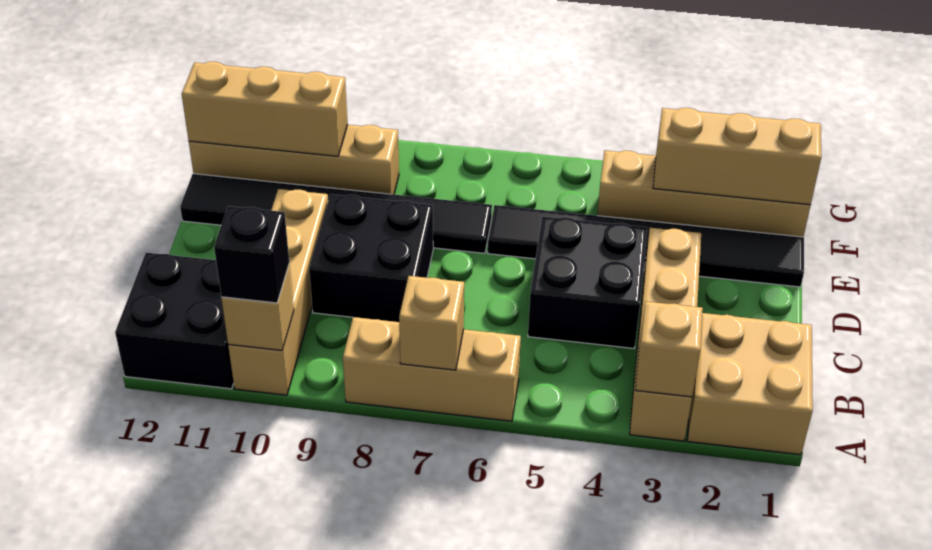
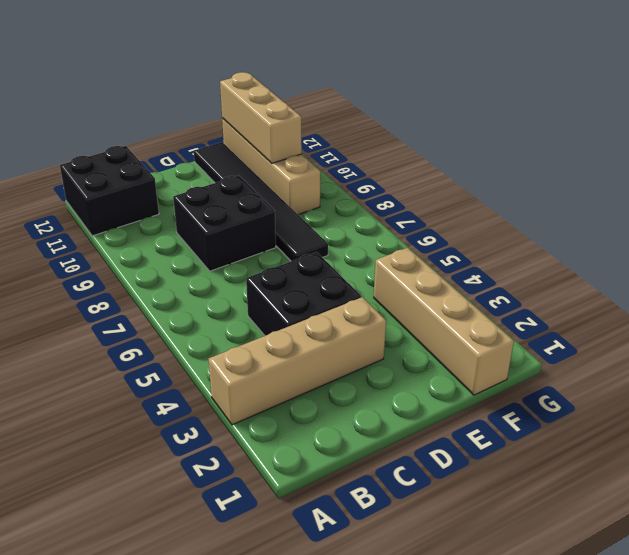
none -> tan brick A1:B2 level 1
none -> tan brick A6:A8 level 1
none -> tan brick A10:D10 level 1

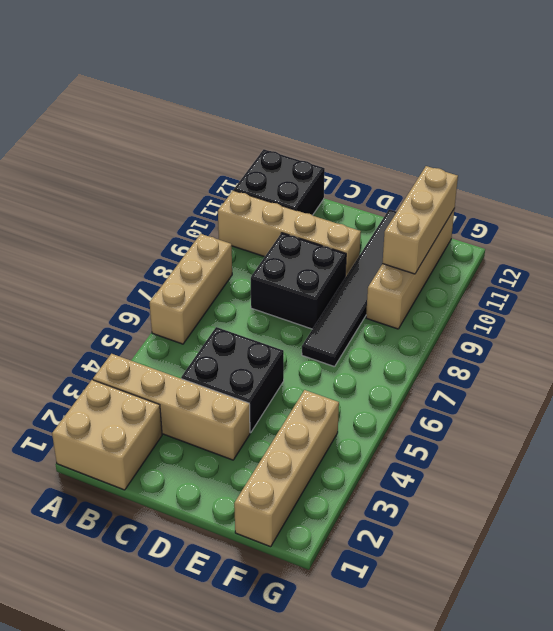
none -> black tile E1:E6 level 1
none -> tan brick A3 level 2
none -> tan brick A7 level 2

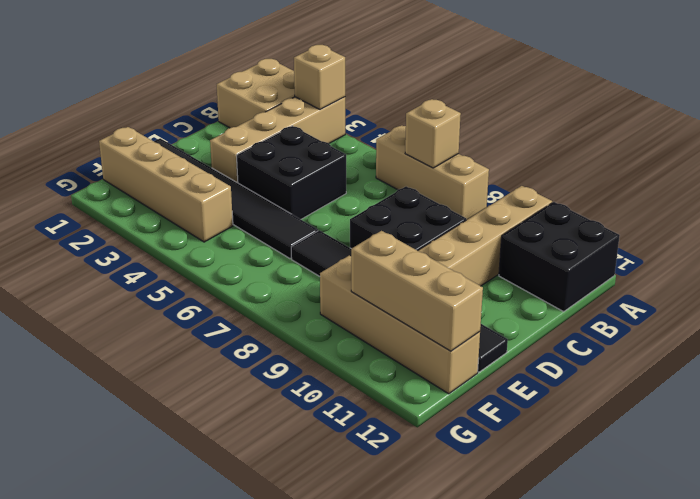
none -> tan brick A10 level 2
none -> tan brick F1:F3 level 2
none -> black brick A10 level 3

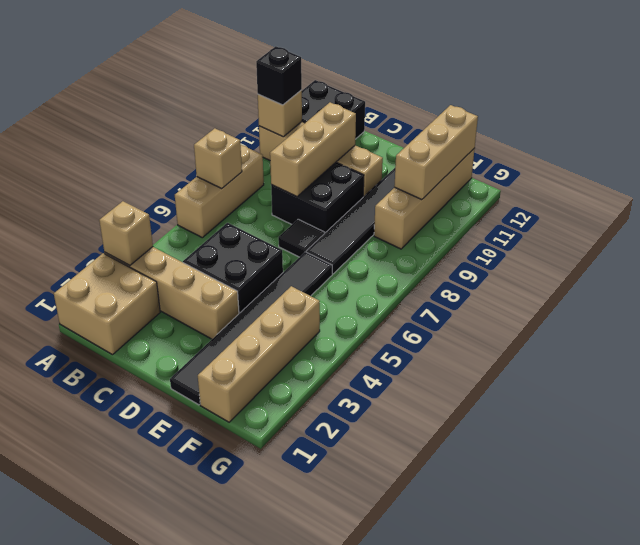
tan brick C8:C10 level 2 -> tan brick F1:F3 level 2
black tile D7 level 1 -> none

